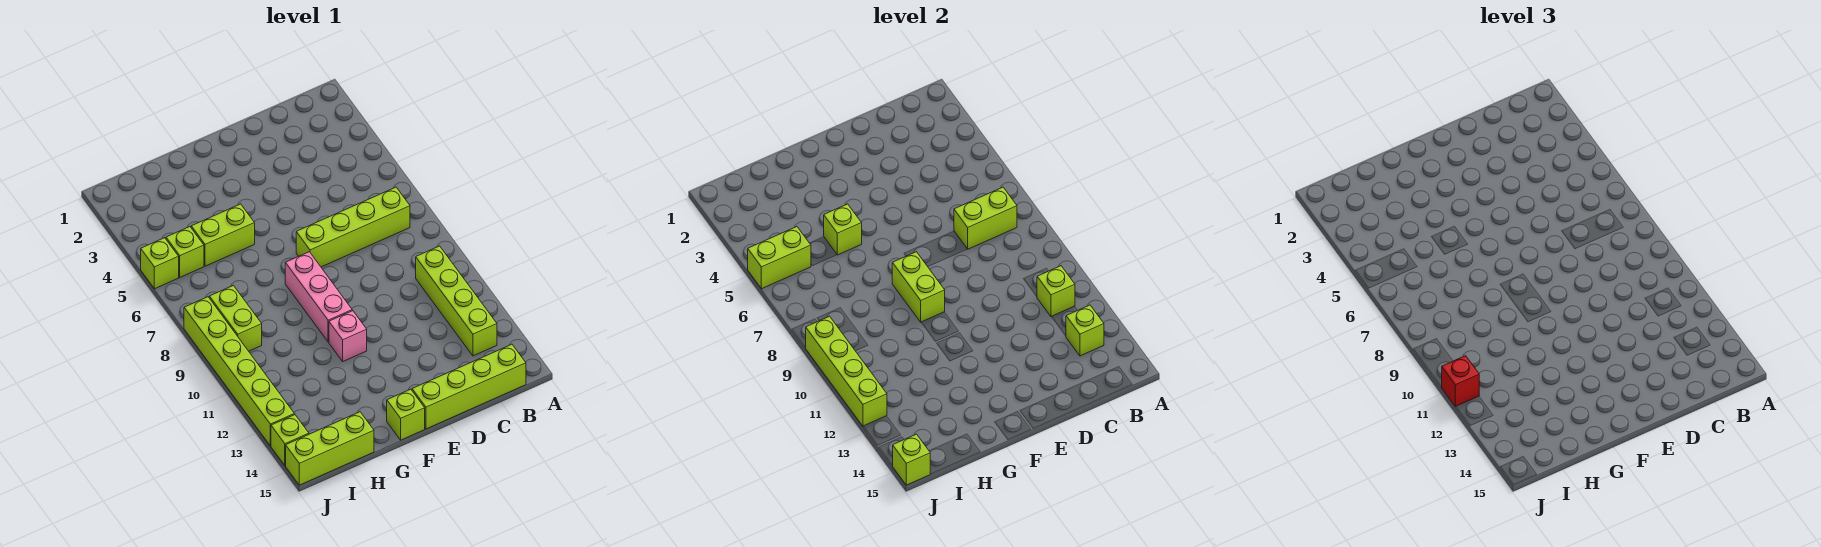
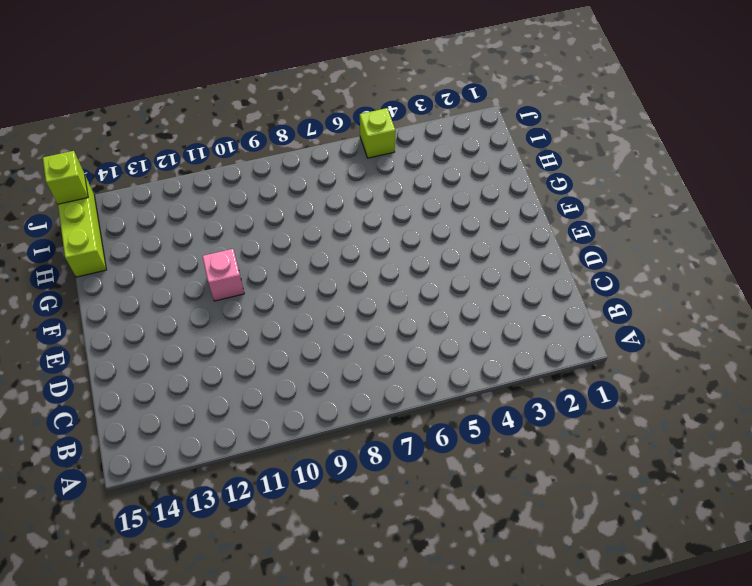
none -> lime brick B7:E7 level 1
none -> lime brick B10:B13 level 1
none -> lime brick B15:E15 level 1

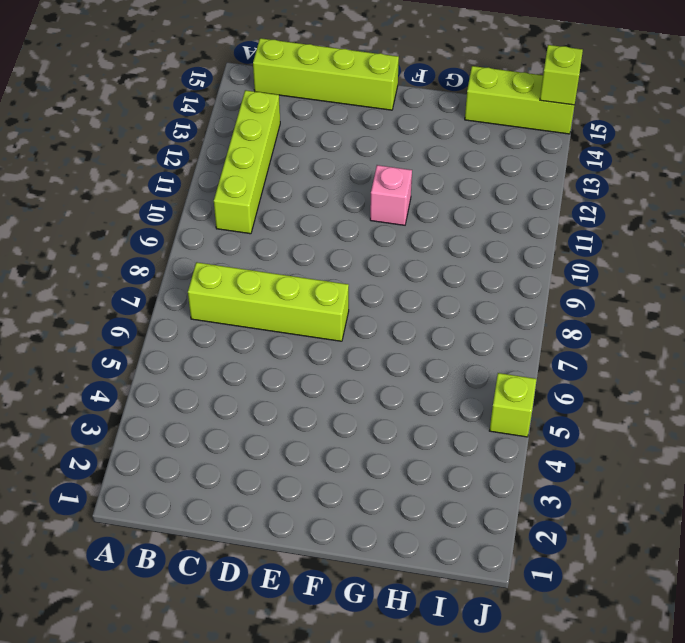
none -> pink brick F8:F10 level 1
none -> lime brick F15 level 1
none -> lime brick G5:H5 level 1

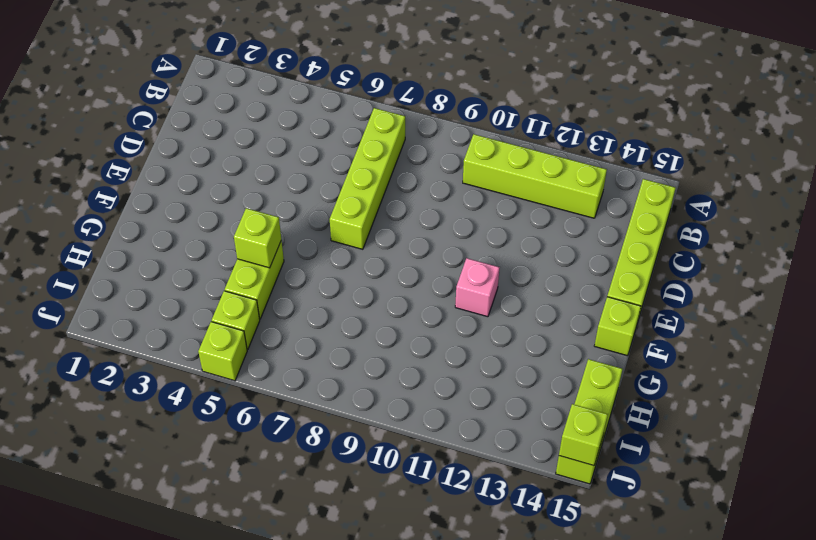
none -> pink brick F8:F10 level 1
none -> lime brick I8:I9 level 1
none -> lime brick J8:J13 level 1

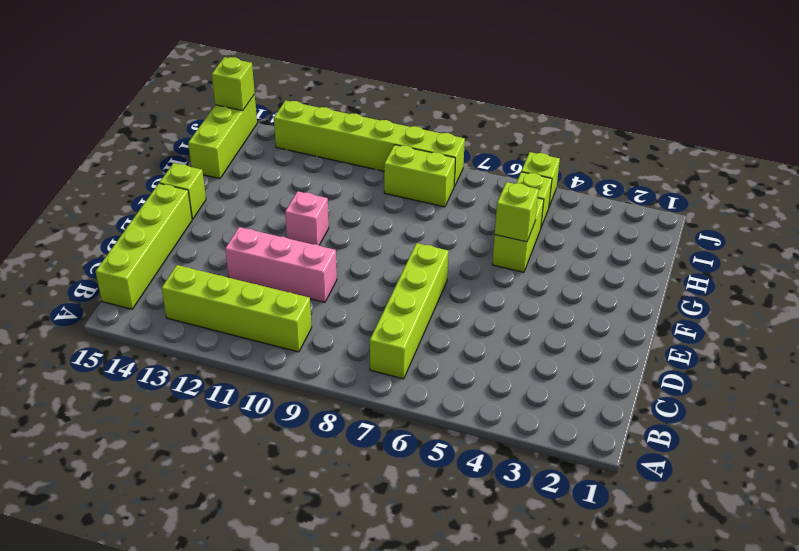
pink brick D10:D12 level 1 -> pink brick F8:F10 level 1
none -> lime brick J14 level 1
none -> lime brick B7:C7 level 2
none -> lime brick B11 level 2

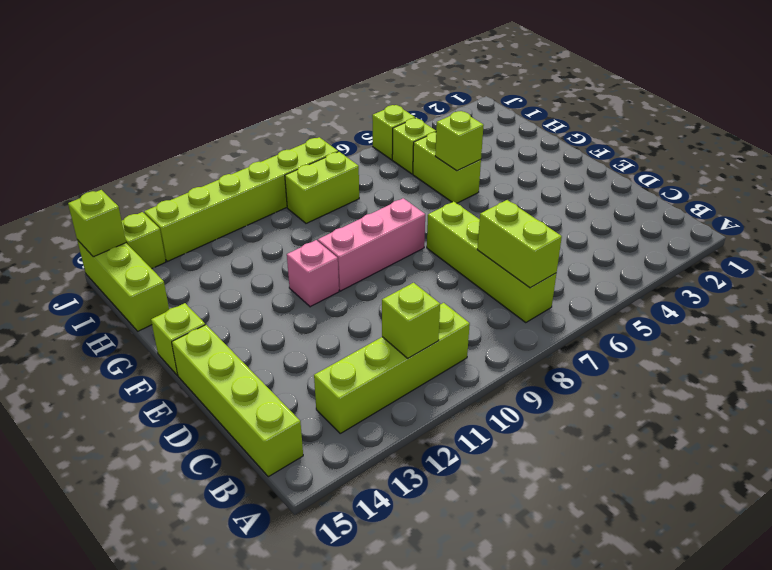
none -> lime brick B13 level 2
none -> lime brick F8:F9 level 2
none -> lime brick I5:J5 level 2

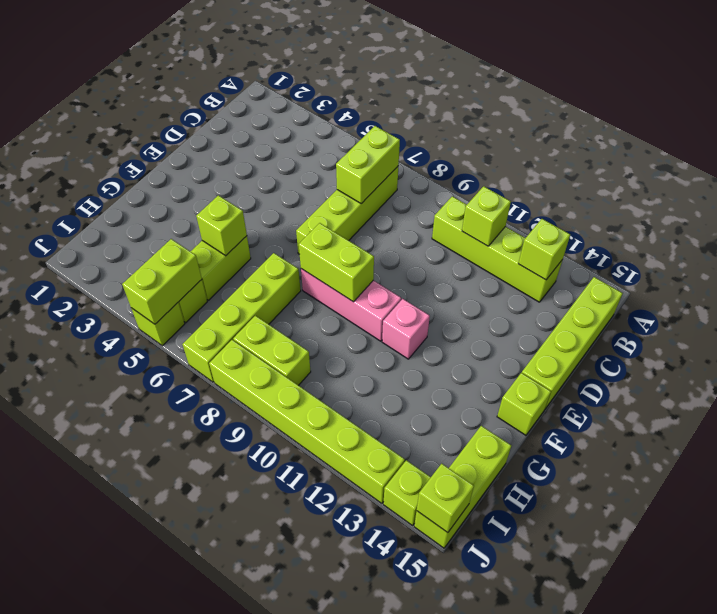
lime brick G7:J7 level 1 -> lime brick J9:J12 level 2
none -> red brick J11 level 3

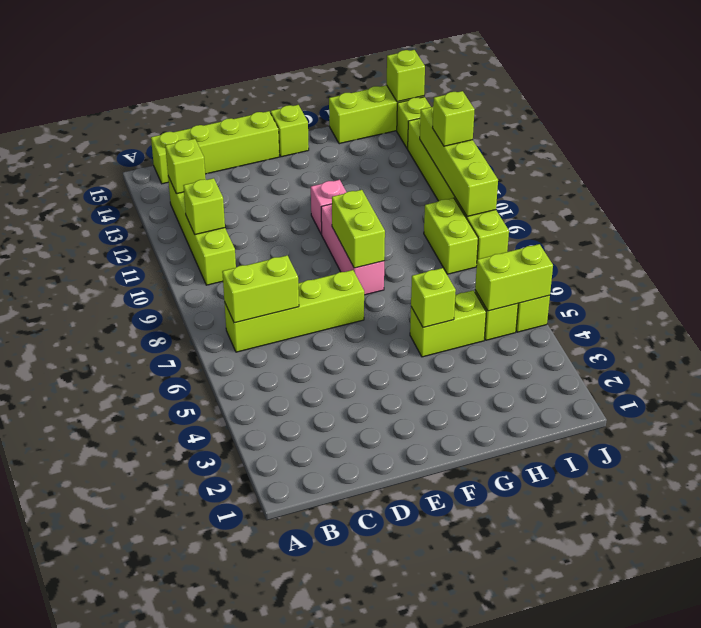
lime brick J11 level 3 -> red brick J11 level 3

